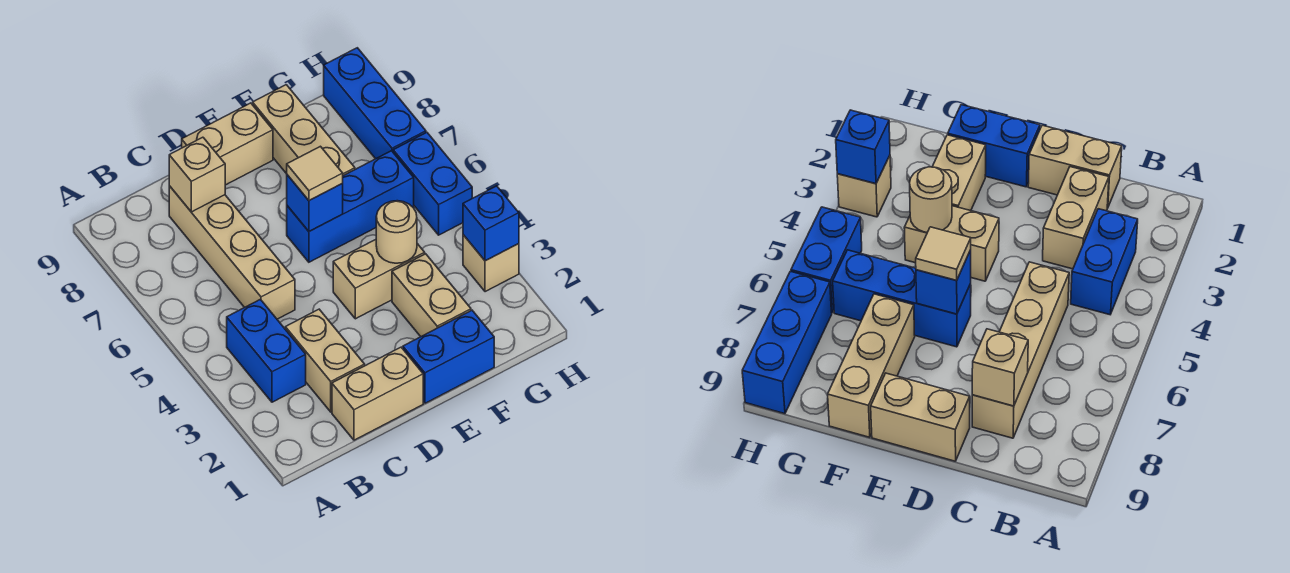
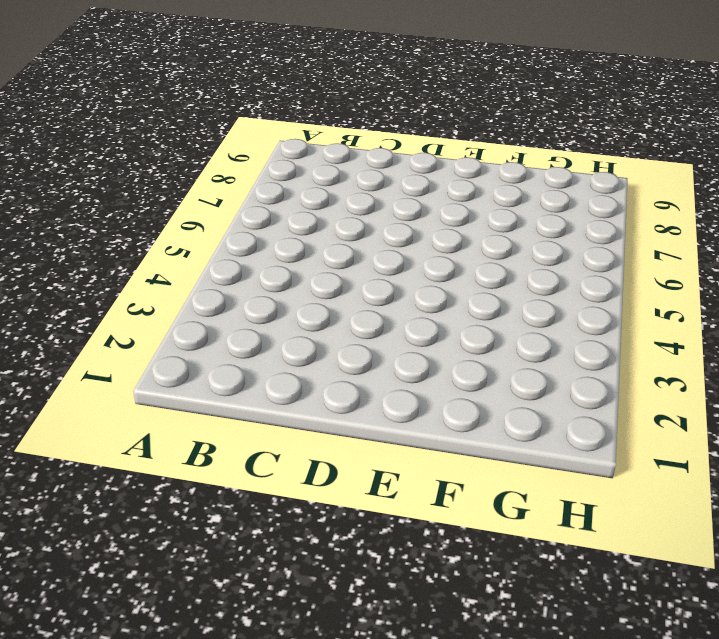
none -> blue brick B3:B4 level 1
none -> tan brick C1:D1 level 1
none -> tan brick C2:C3 level 1

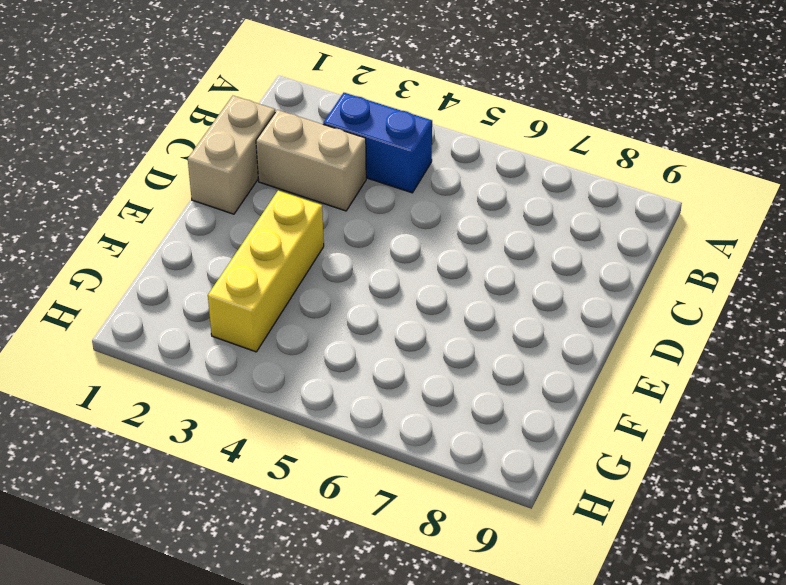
yellow brick E3:G3 level 1 -> tan brick F2:F3 level 1
none -> tan brick C5:C8 level 1
none -> tan brick D9:E9 level 1
none -> blue brick E1:F1 level 1

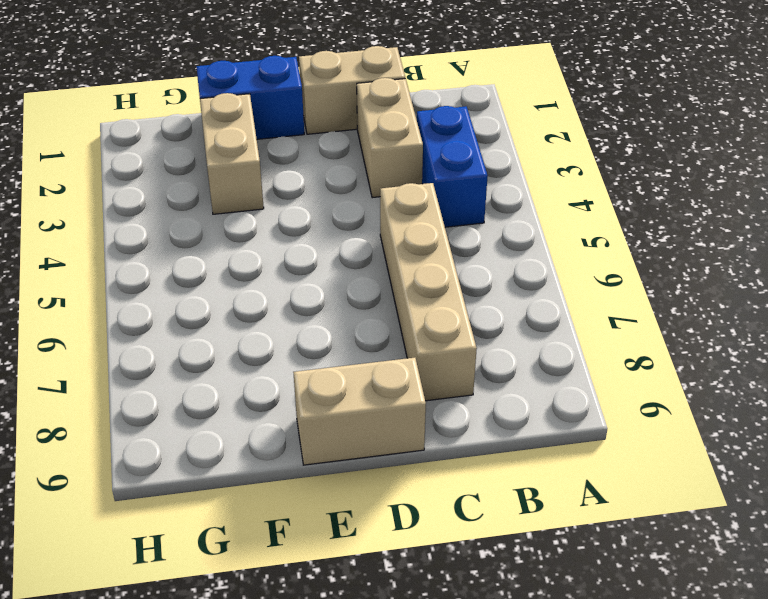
none -> tan brick E4:F4 level 1
none -> blue brick E6:G6 level 1
none -> tan brick F7:F9 level 1

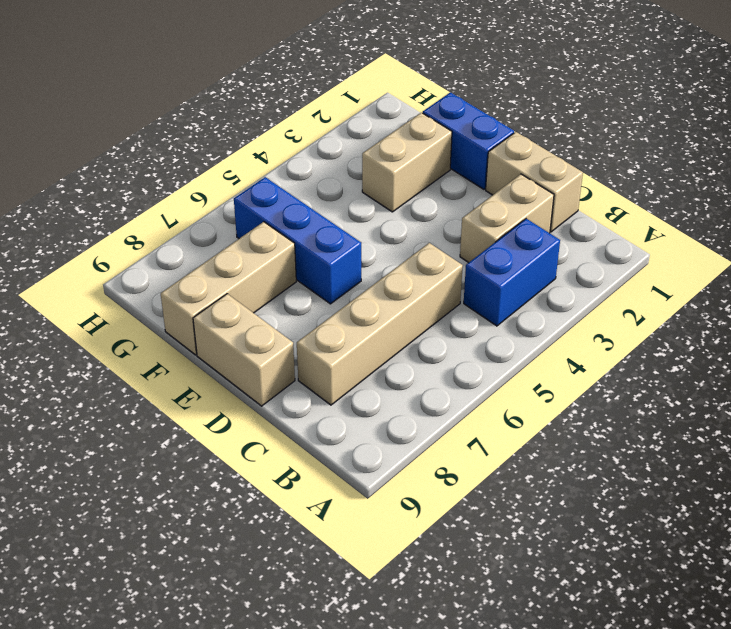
none -> tan brick E4:F4 level 1
none -> tan brick H3 level 1
none -> blue brick H5:H6 level 1

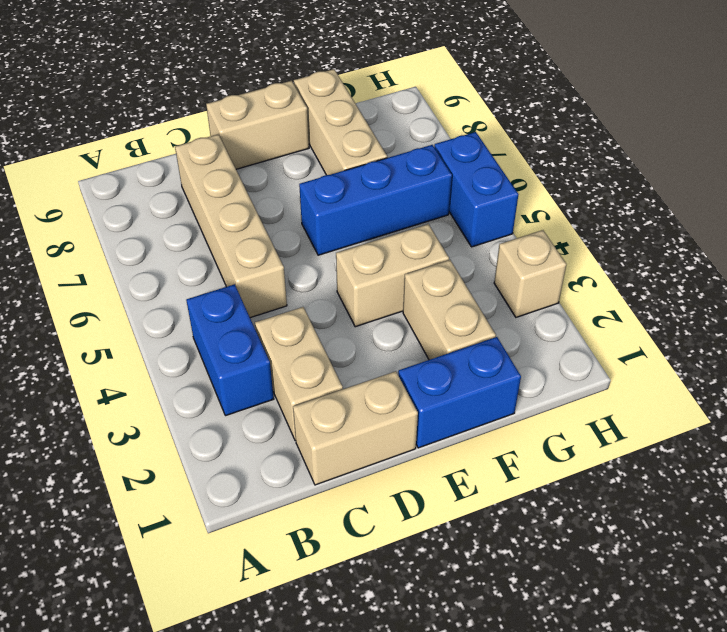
none -> blue brick H7:H9 level 1
none -> tan brick C8 level 2
none -> blue brick E6 level 2

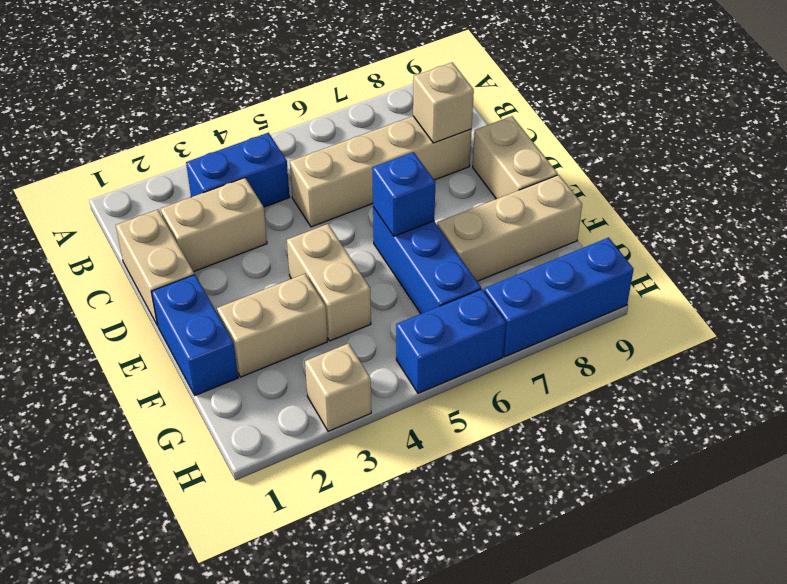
none -> tan round brick F4 level 2
none -> blue brick H3 level 2
none -> tan tile E6 level 3

